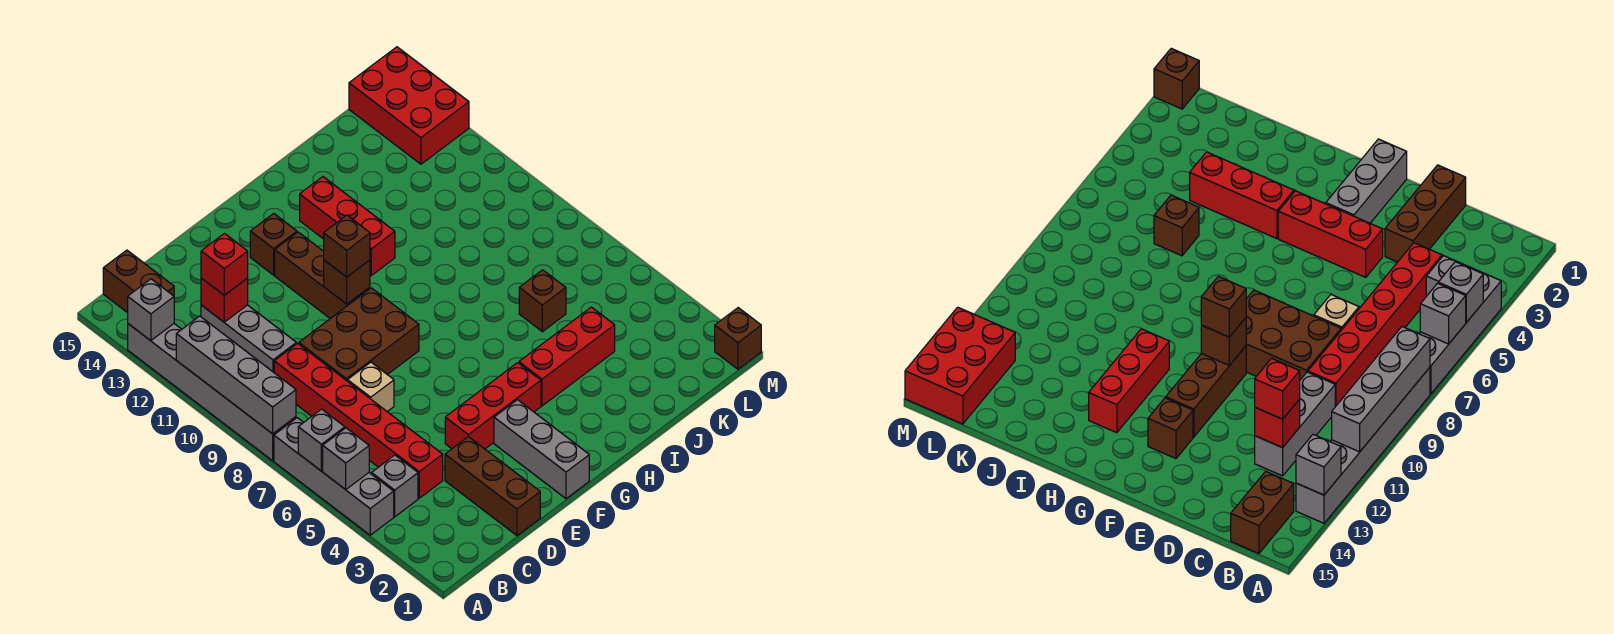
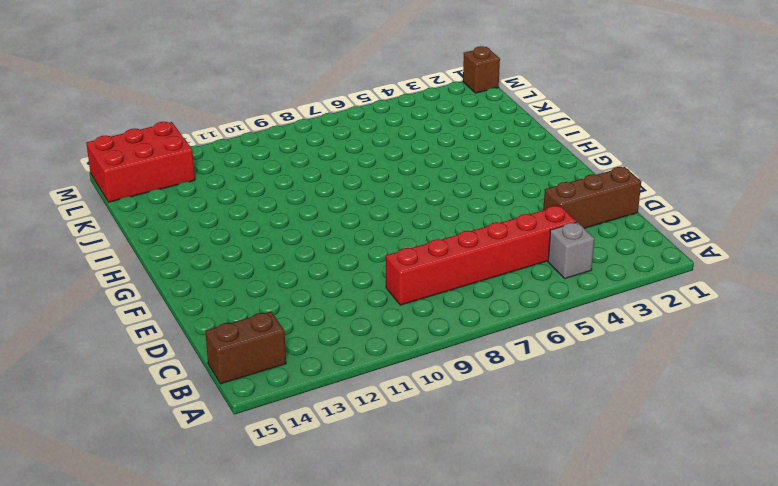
none -> grey brick A4:A7 level 1
none -> grey brick A8:A13 level 1
none -> grey brick C10:C12 level 1

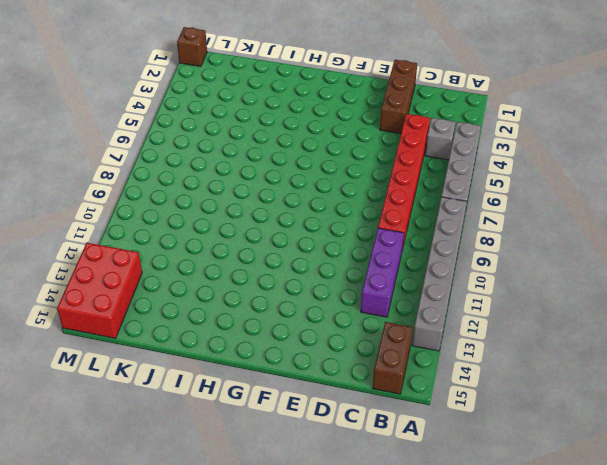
purple brick C10:C12 level 1 -> grey brick C10:C12 level 1
none -> tan brick D7 level 1
none -> brown brick D8:F9 level 1
none -> red brick E4:G4 level 1

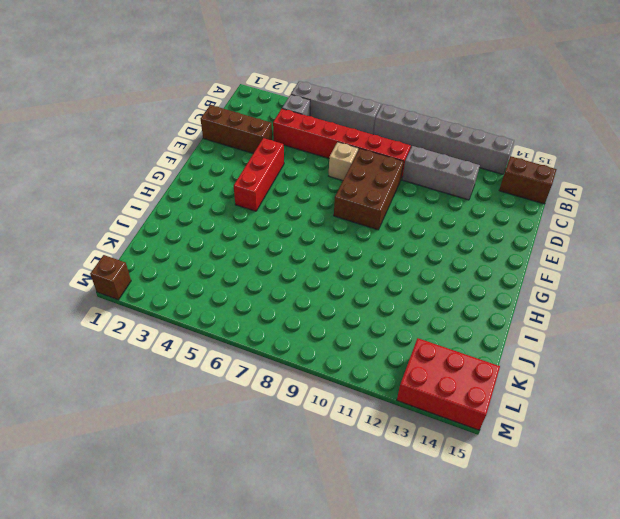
none -> grey brick F1:F3 level 1
none -> brown brick F10:F12 level 1
none -> brown brick F13 level 1

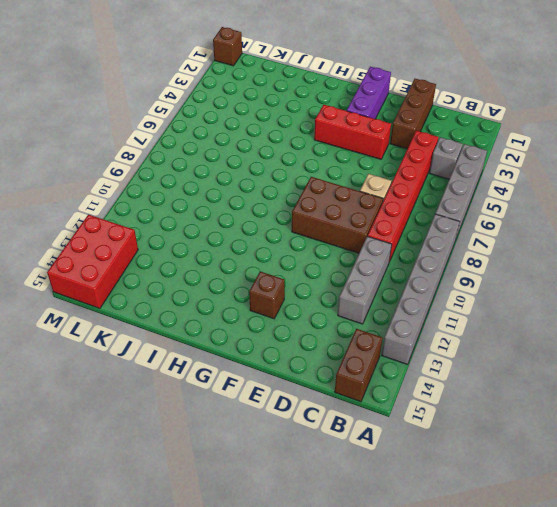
purple brick F1:F3 level 1 -> grey brick F1:F3 level 1
none -> brown brick F10:F12 level 1
none -> red brick H4:J4 level 1
none -> red brick H11:H13 level 1

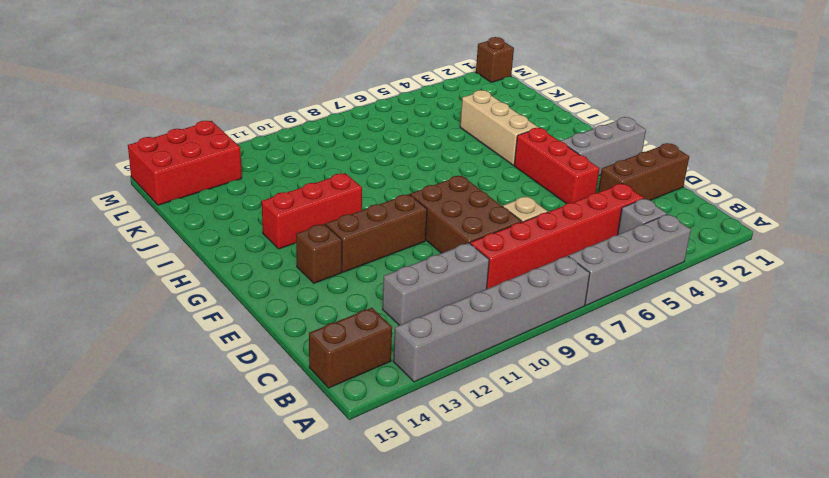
tan brick H4:J4 level 1 -> red brick H4:J4 level 1
none -> brown brick J6 level 1
none -> grey brick A5 level 2
none -> grey brick A6 level 2

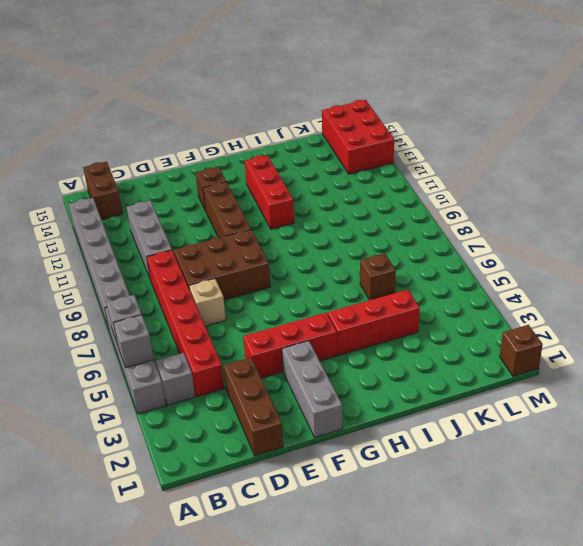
none -> grey brick A8:A11 level 2
none -> grey brick A13 level 2
none -> red brick C12 level 2

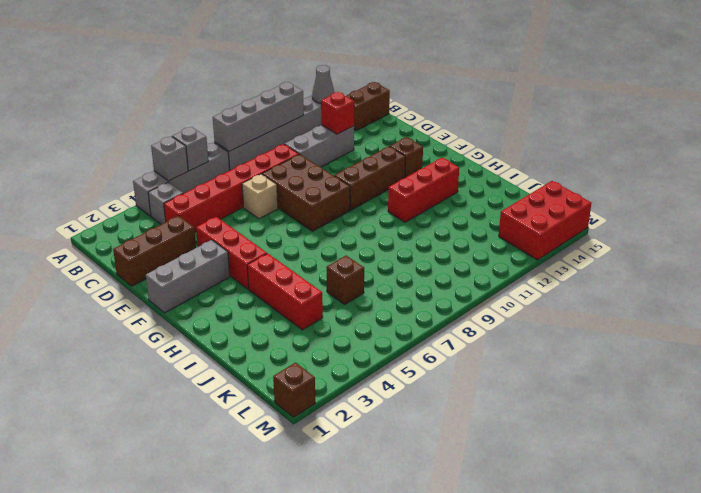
grey cone A13 level 2 -> grey brick A13 level 2
none -> brown brick F10 level 2
none -> red brick C12 level 3
none -> brown brick F10 level 3

